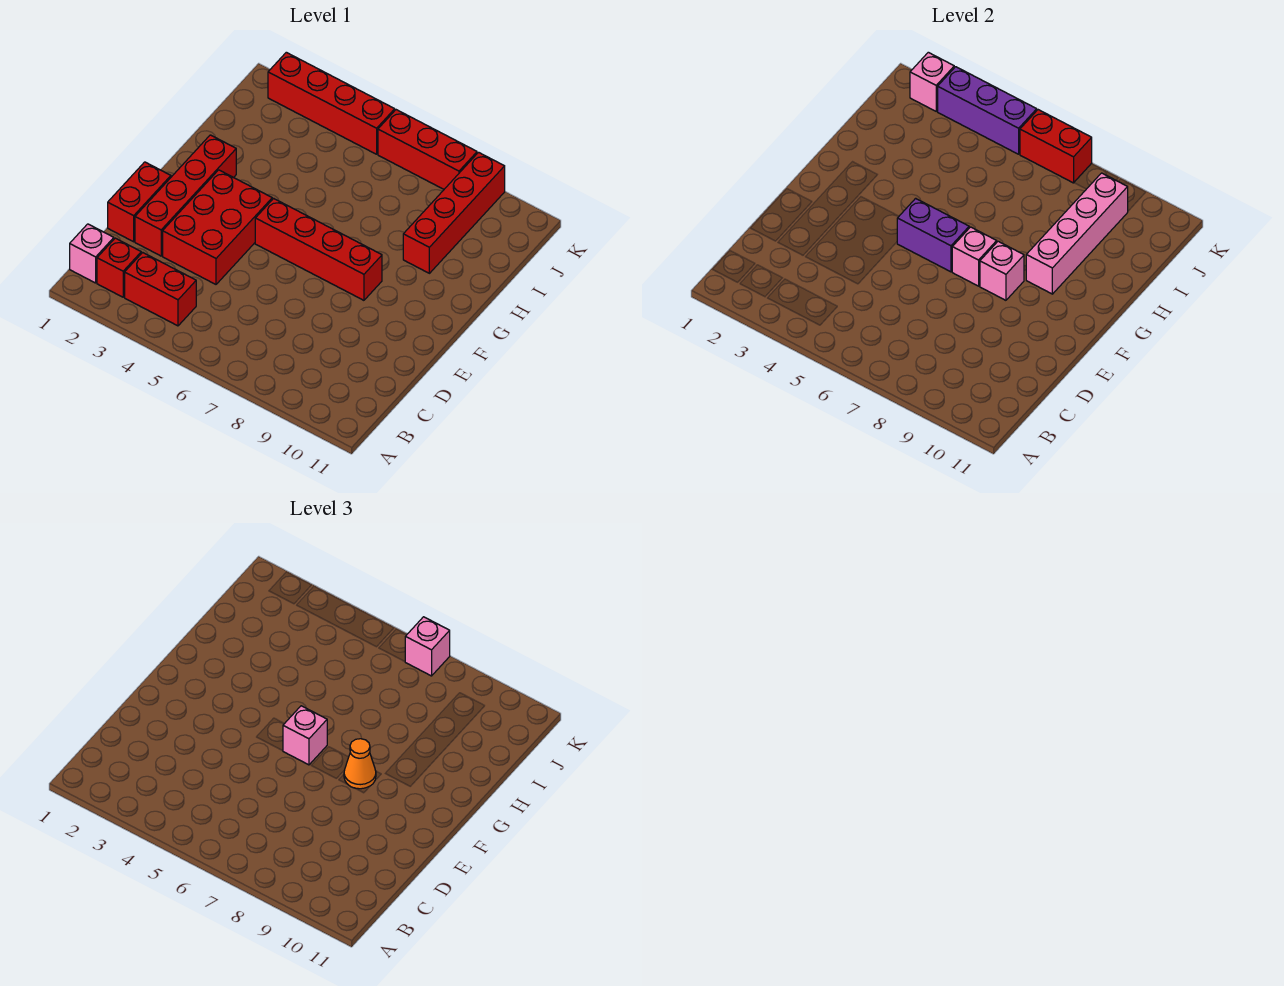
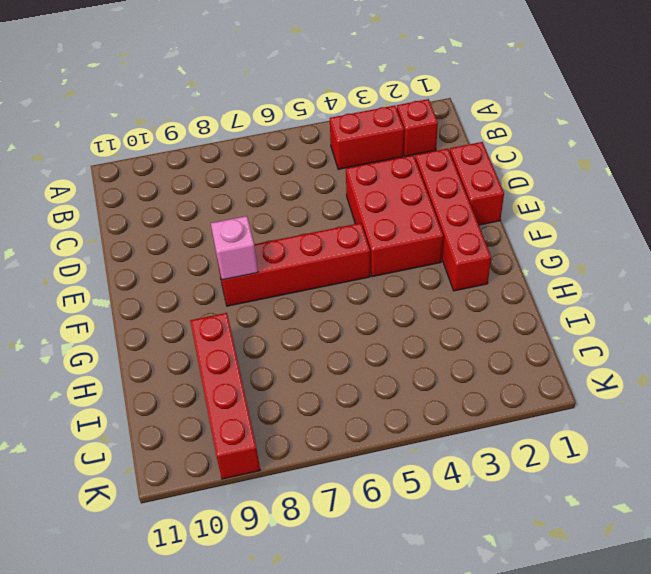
none -> pink brick B1 level 1
none -> red brick K2:K5 level 1
none -> red brick K6:K8 level 1

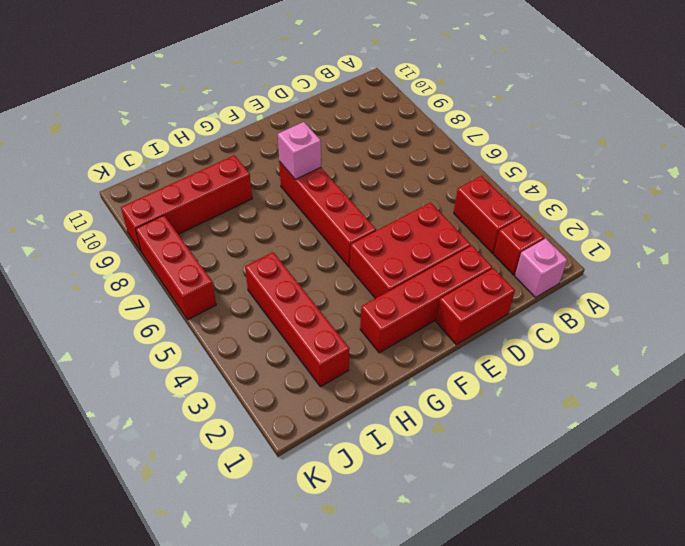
red brick I2:I5 level 1 -> red brick K2:K5 level 1
none -> purple brick F5:F6 level 2
none -> pink brick F7 level 2
none -> pink brick G9:J9 level 2

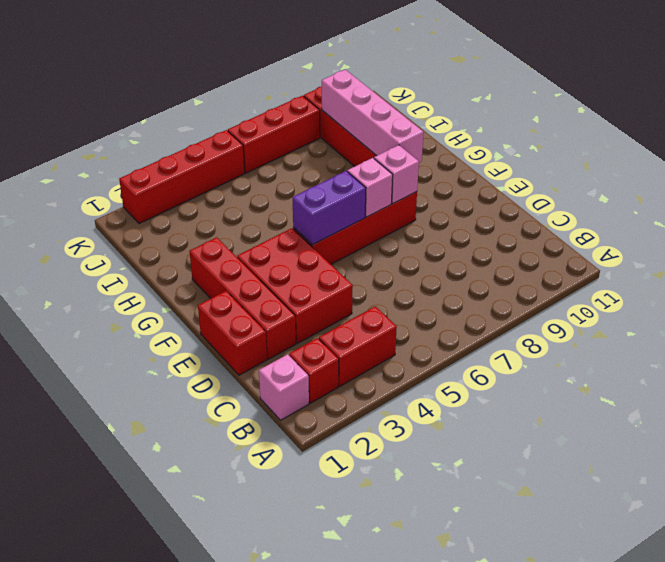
none -> pink brick K2 level 2
none -> purple brick K3:K5 level 2
none -> red brick K6:K7 level 2

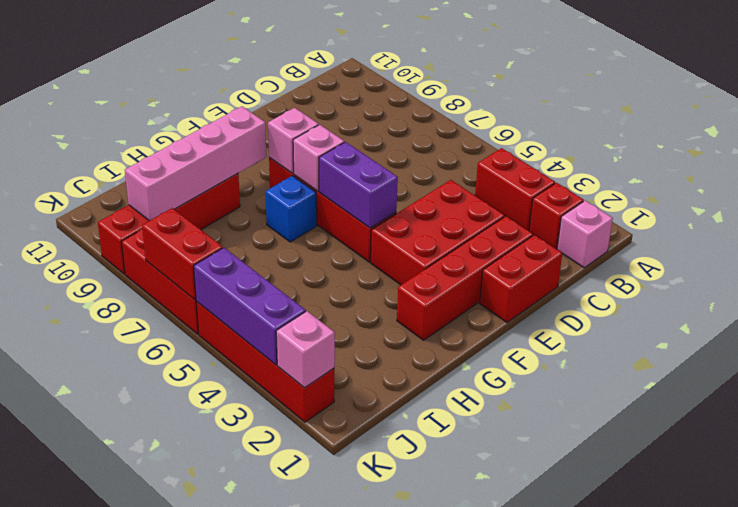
blue brick G7 level 1 -> none
none -> pink brick F6 level 3
none -> orange cone F8 level 3
none -> pink brick K7 level 3

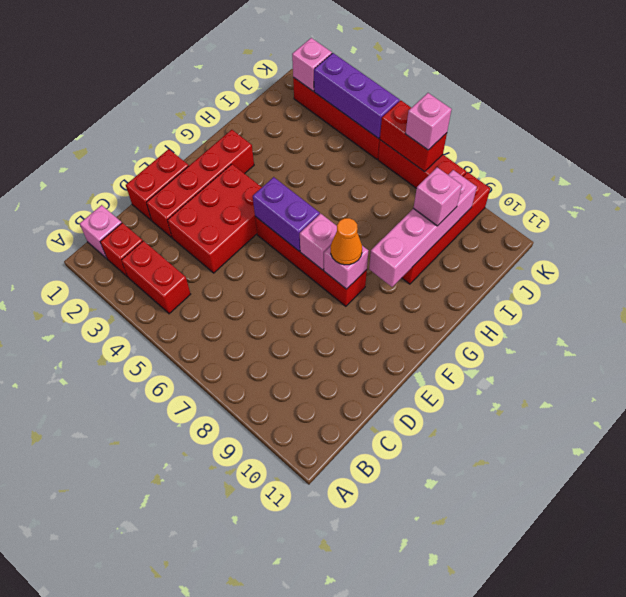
pink brick I9 level 3 -> pink brick F6 level 3

